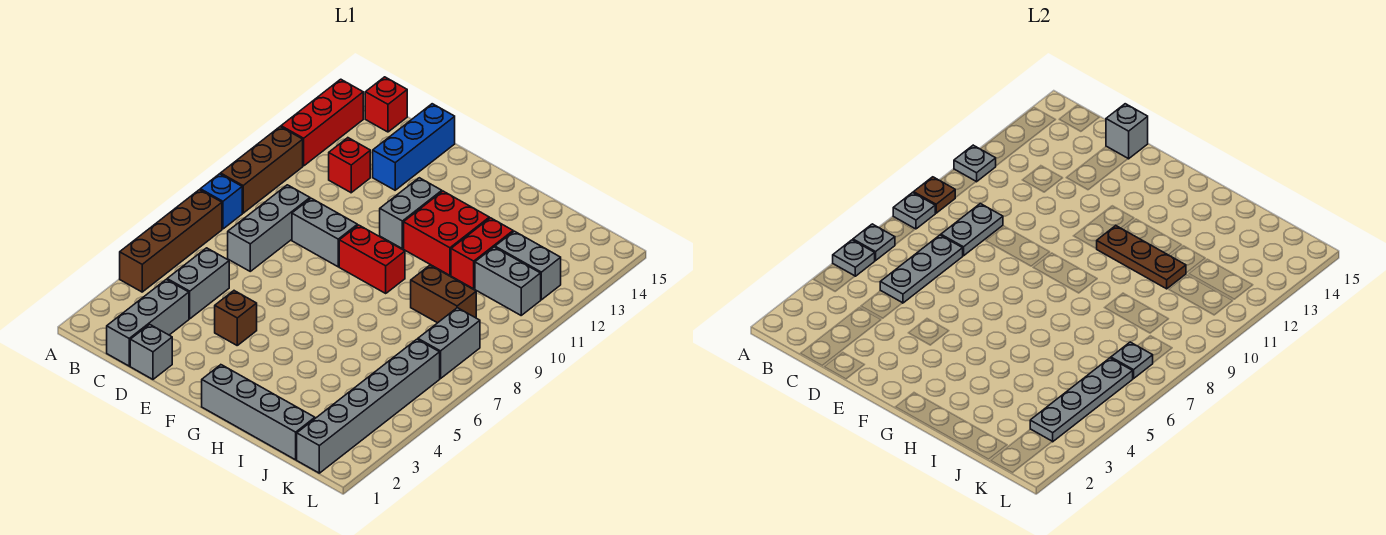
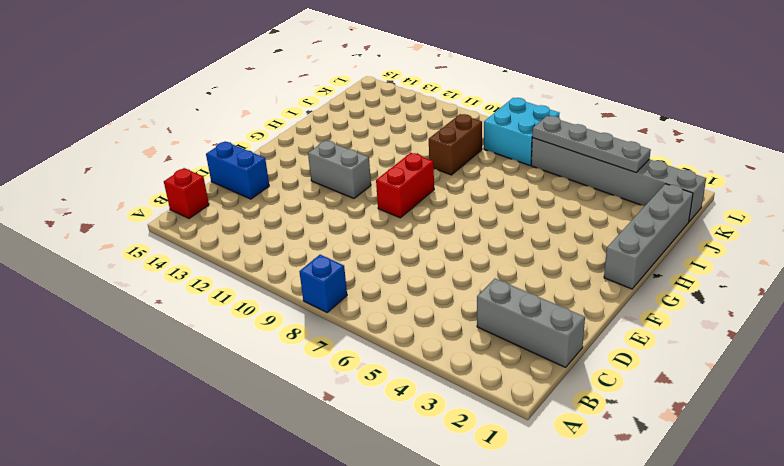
blue brick D14:D15 level 1 -> blue brick D13:D15 level 1
cyan brick K7:L8 level 1 -> grey brick K7:K8 level 1
none -> brown brick A4:A7 level 1
none -> brown brick A9:A11 level 1
none -> red brick A12:A14 level 1
none -> grey brick C4:C5 level 1

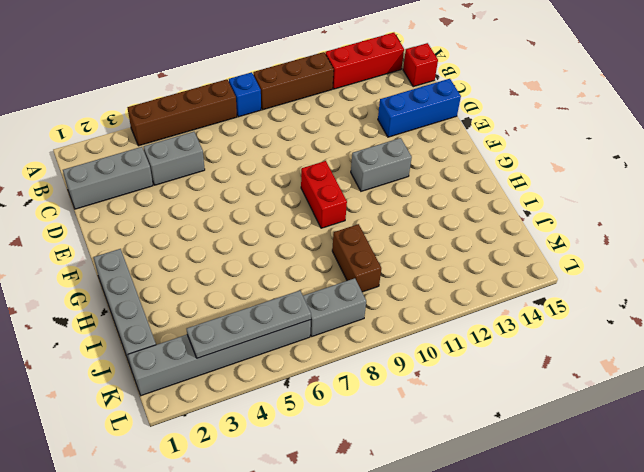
none -> grey brick C7:C9 level 1
none -> red brick C12 level 1
none -> grey brick D1 level 1
none -> grey brick D9:E9 level 1

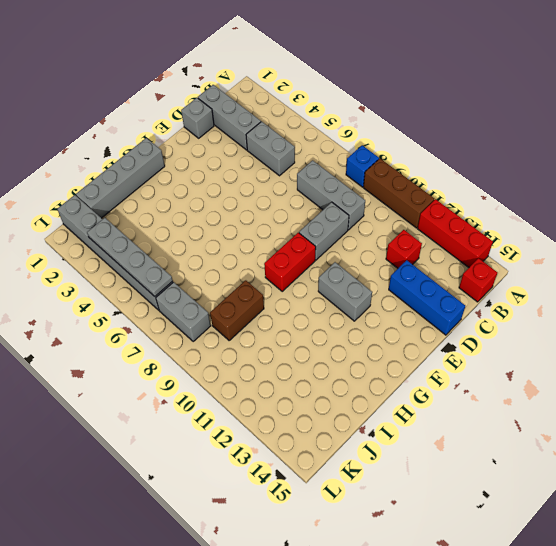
none -> brown brick A4:A7 level 1
none -> brown brick E4 level 1
none -> red brick G11:H12 level 1
none -> red brick I11:I12 level 1

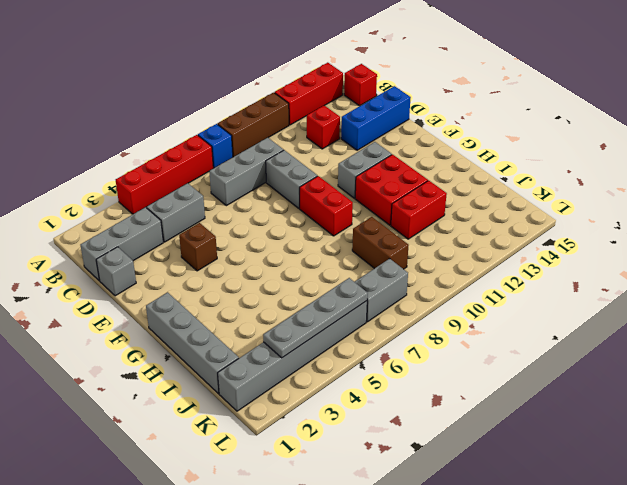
red brick A4:A7 level 1 -> brown brick A4:A7 level 1
none -> grey brick J11:K11 level 1
none -> grey brick J12:K12 level 1
none -> grey plate A5 level 2
none -> grey plate A6 level 2

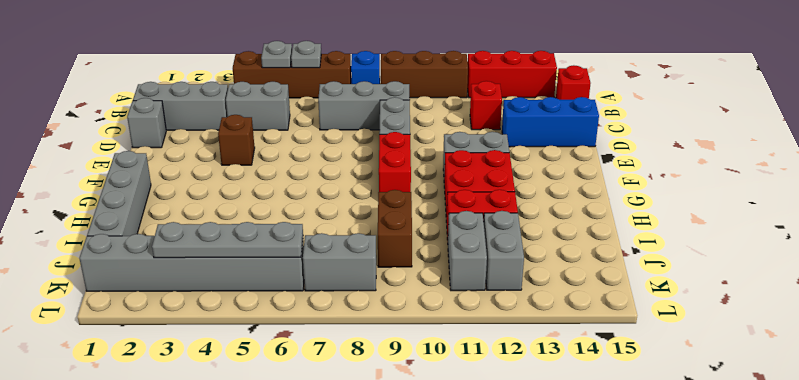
none -> grey plate A8 level 2
none -> brown plate A9 level 2
none -> grey plate A11 level 2
none -> grey plate C5:C7 level 2

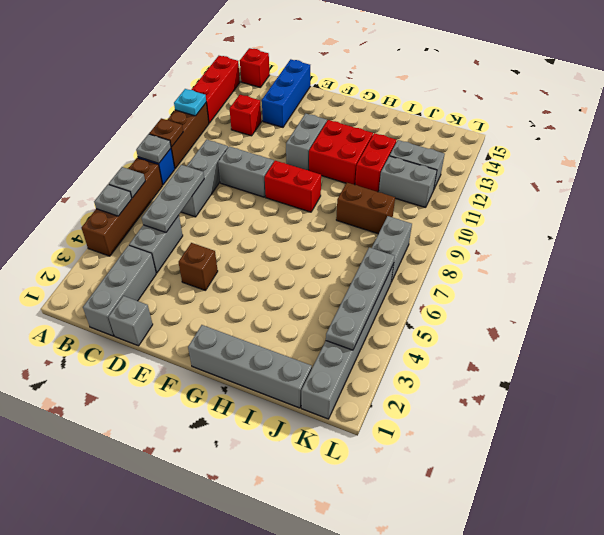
cyan plate A11 level 2 -> grey plate A11 level 2
none -> grey plate C8:C9 level 2
none -> grey brick D15 level 2
none -> brown plate G11:I11 level 2
none -> grey plate K7 level 2

